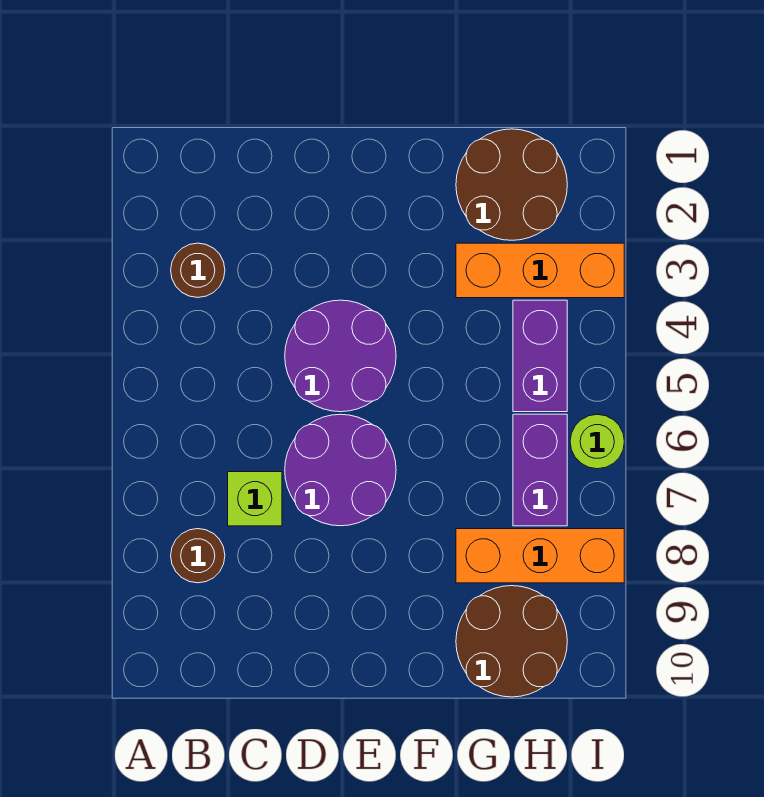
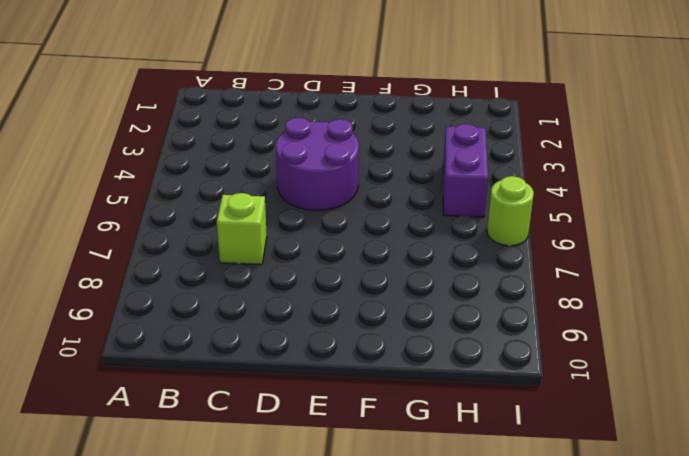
none -> brown round brick B3 level 1
none -> brown round brick B8 level 1
none -> purple round brick D6:E7 level 1

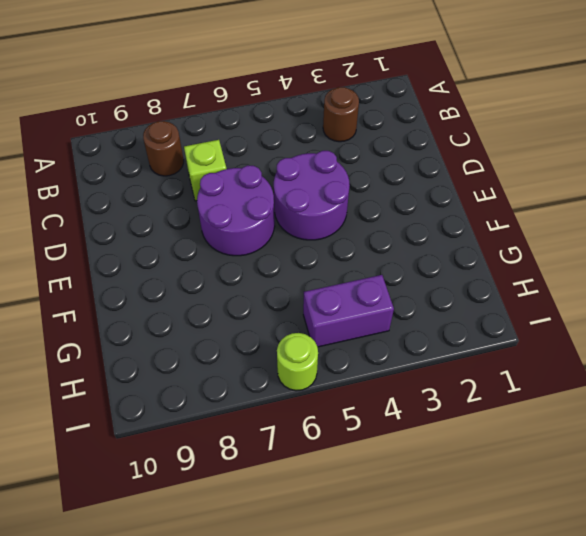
none -> brown round brick G1:H2 level 1
none -> orange brick G3:I3 level 1
none -> orange brick G8:I8 level 1

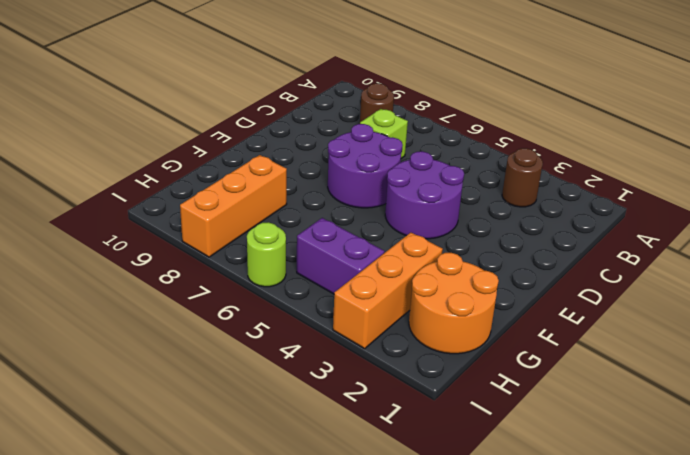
orange round brick G1:H2 level 1 -> brown round brick G1:H2 level 1
none -> brown round brick G9:H10 level 1
none -> purple brick H6:H7 level 1

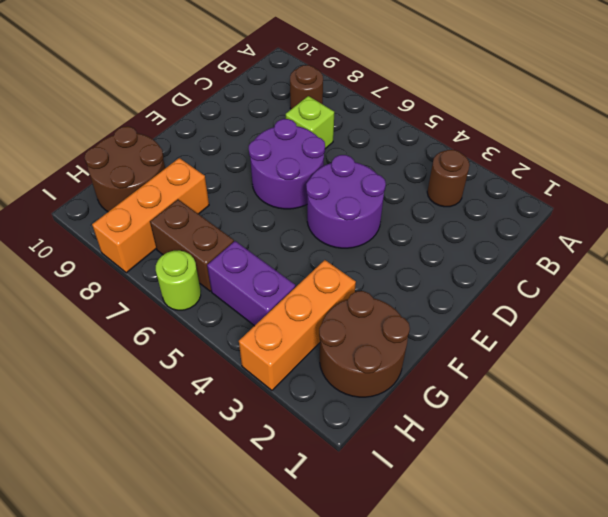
brown brick H6:H7 level 1 -> purple brick H6:H7 level 1

